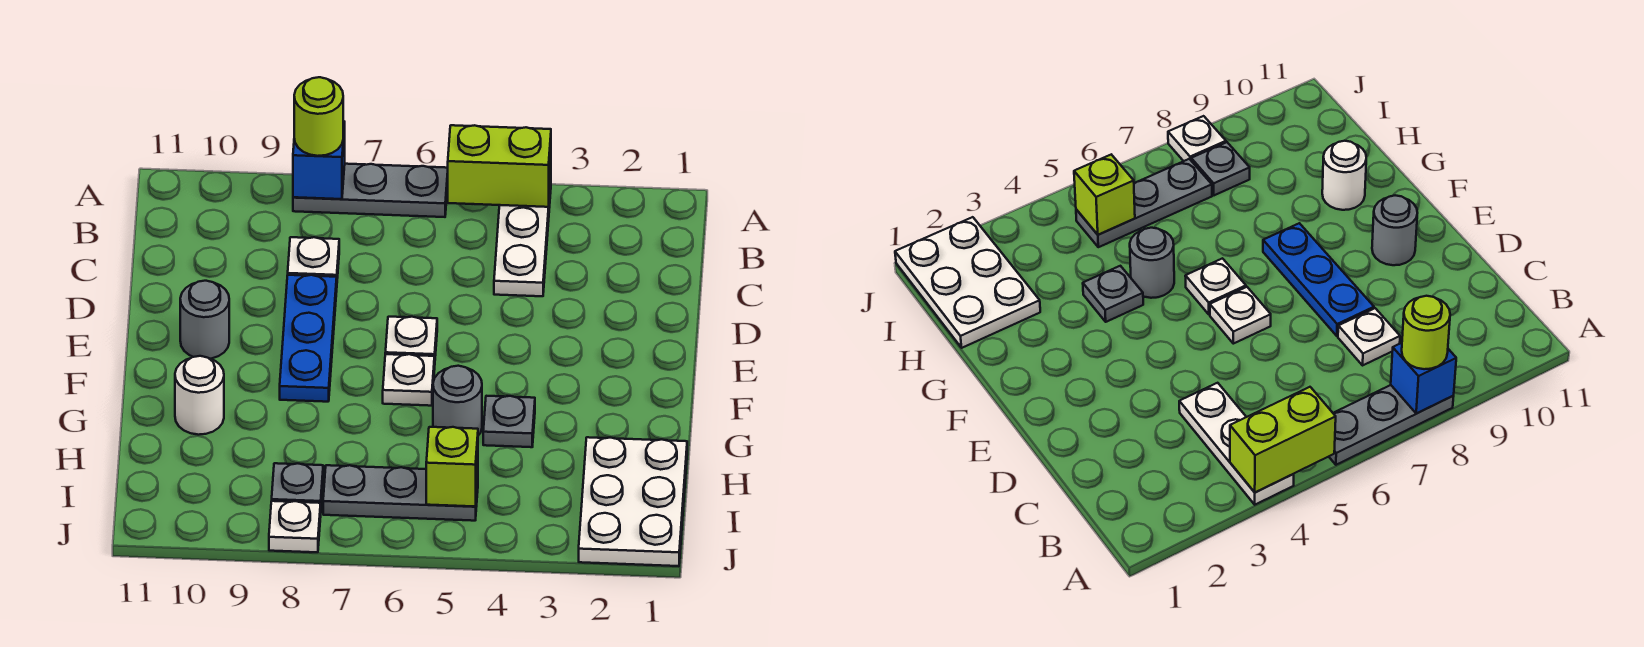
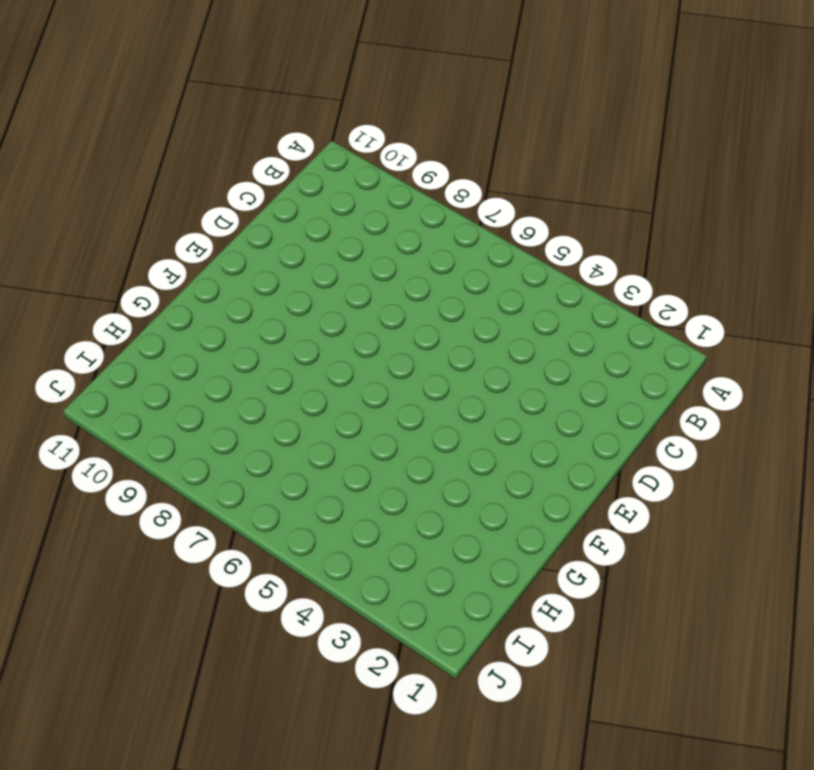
none -> white plate A4:C4 level 1
none -> grey plate A6:A8 level 1
none -> white plate C8 level 1

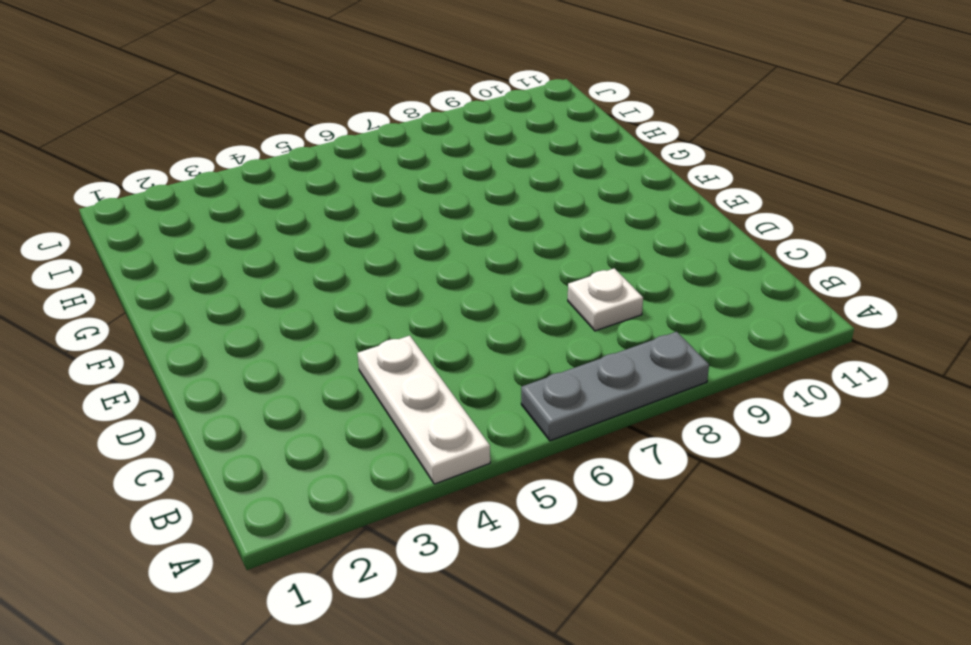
none -> blue plate D8:F8 level 1
none -> white plate E6 level 1
none -> grey round brick E10 level 1

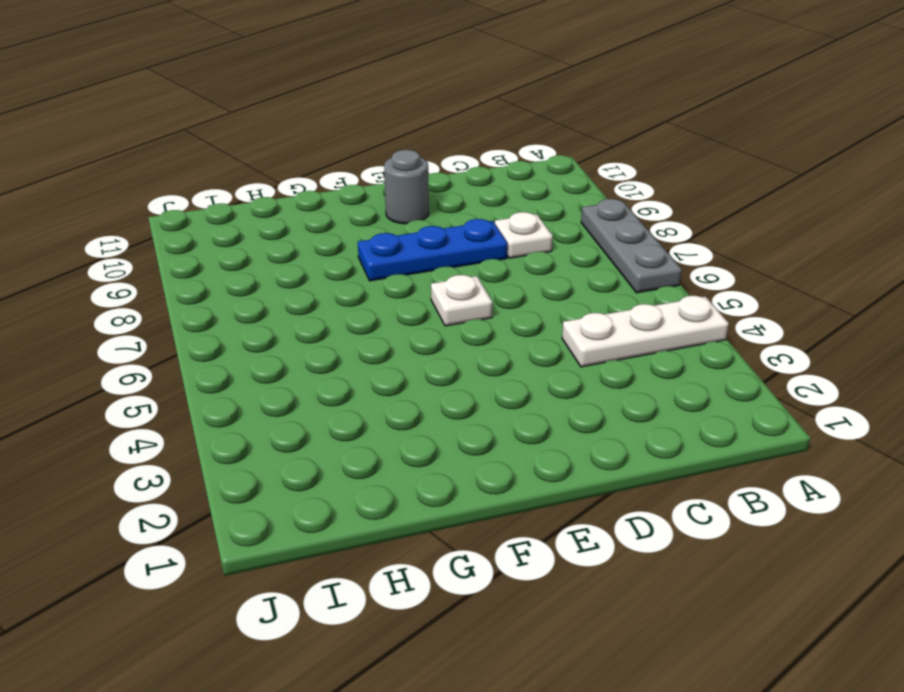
none -> white plate F6 level 1
none -> grey plate G4 level 1
none -> grey round brick G5 level 1

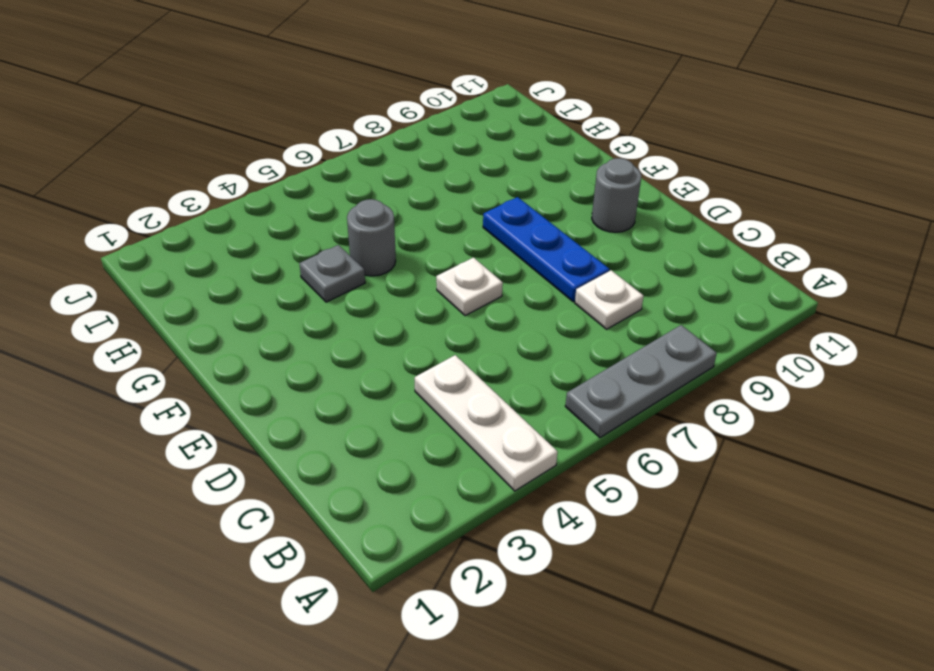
none -> white plate F6 level 1
none -> white round brick G10 level 1
none -> white plate H1:J2 level 1

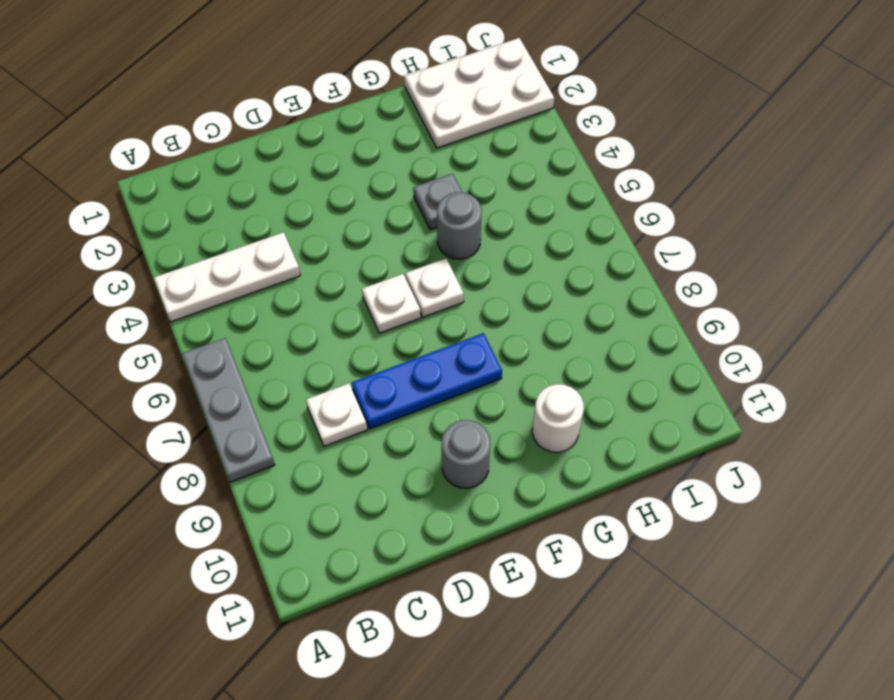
none -> grey plate I5:I7 level 1
none -> grey plate I8 level 1
none -> white plate J8 level 1

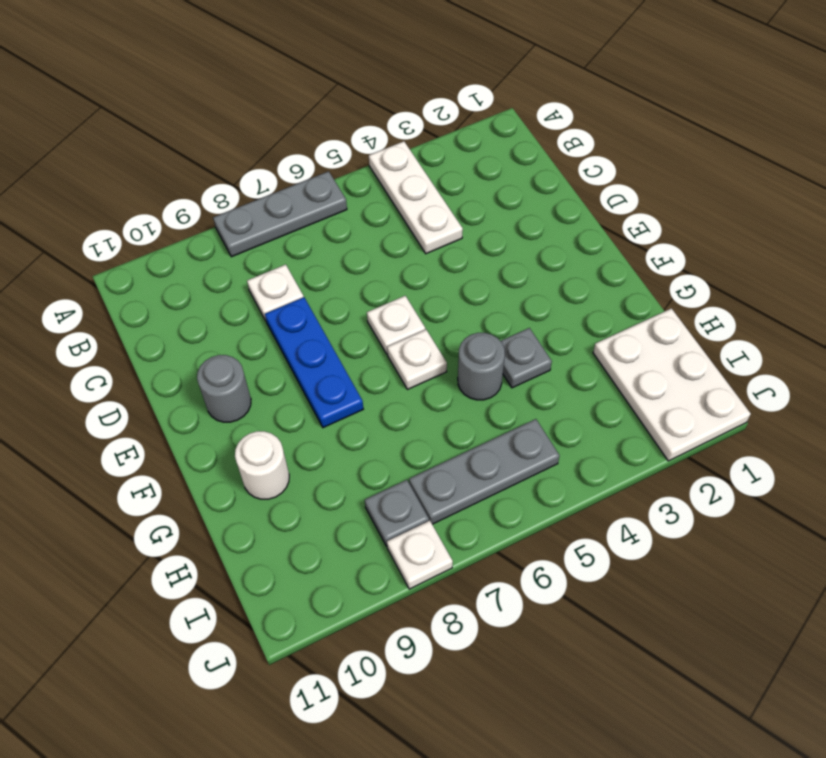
none -> lime brick A4:A5 level 2
none -> blue brick A8 level 2
none -> lime brick I5 level 2

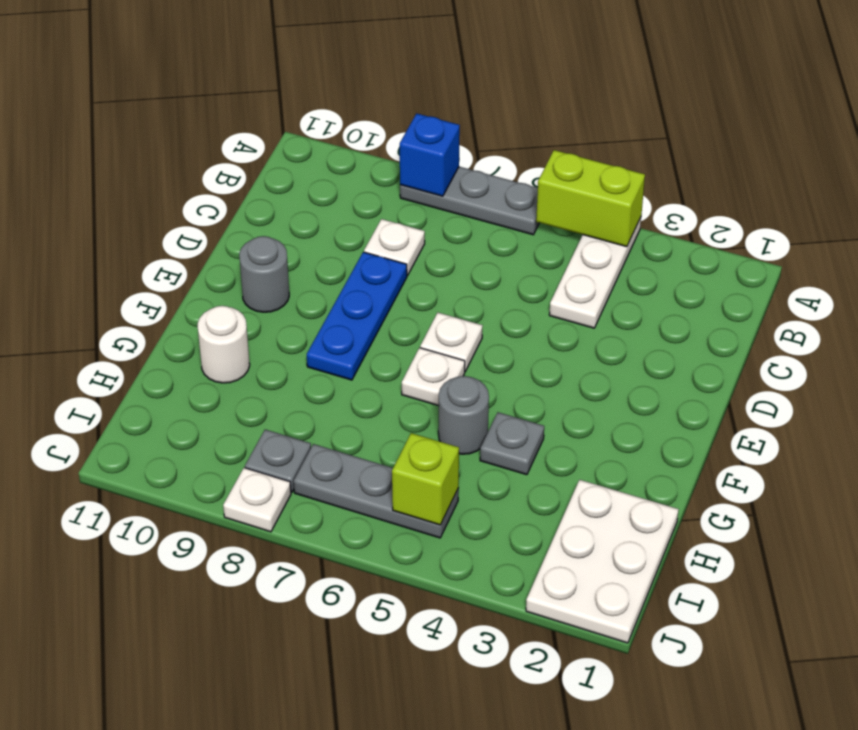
none -> lime round brick A8 level 3

